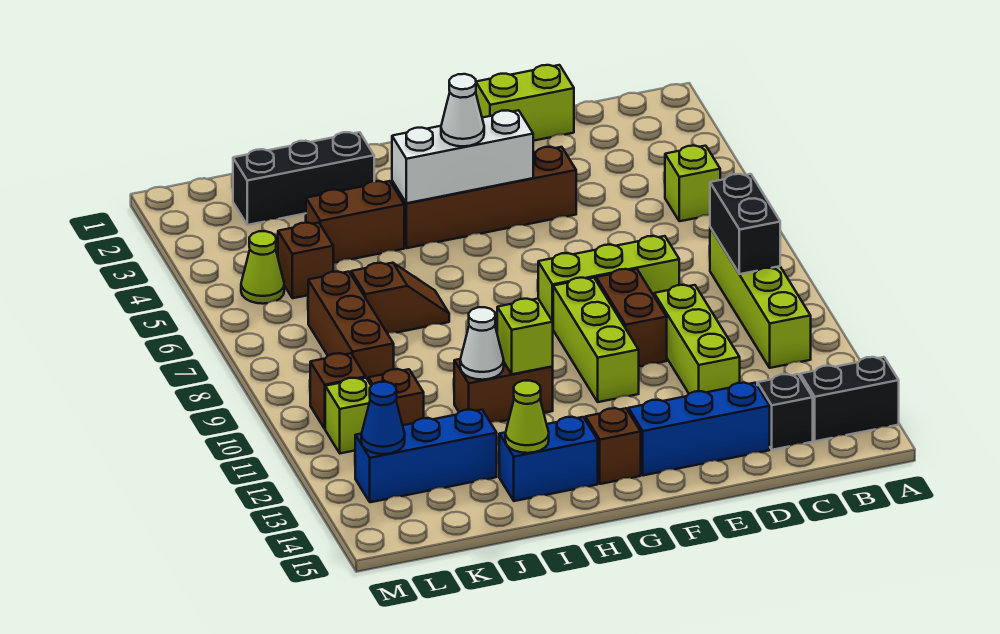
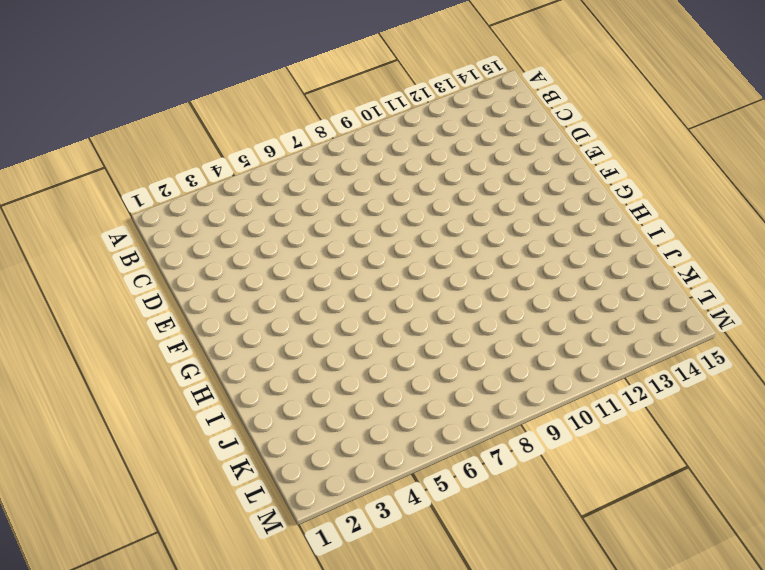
none -> black brick A14:B14 level 1
none -> lime brick B5 level 1
none -> lime brick B8:B11 level 1
none -> black brick C14 level 1

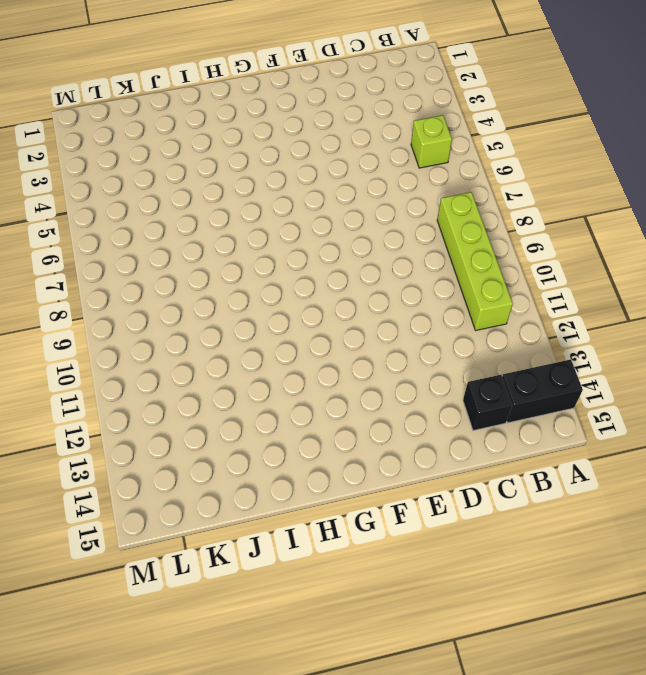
none -> lime brick D1:E1 level 1
none -> lime brick D8:F8 level 1
none -> lime brick D10:D12 level 1
none -> blue brick D14:F14 level 1

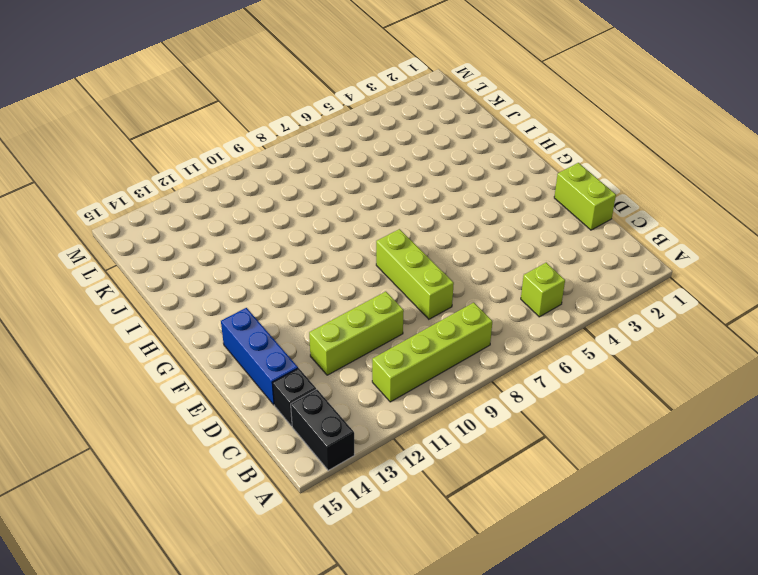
none -> brown brick E4:H4 level 1
none -> brown brick E9:E10 level 1
none -> lime brick F9:F11 level 1
none -> brown brick G14 level 1

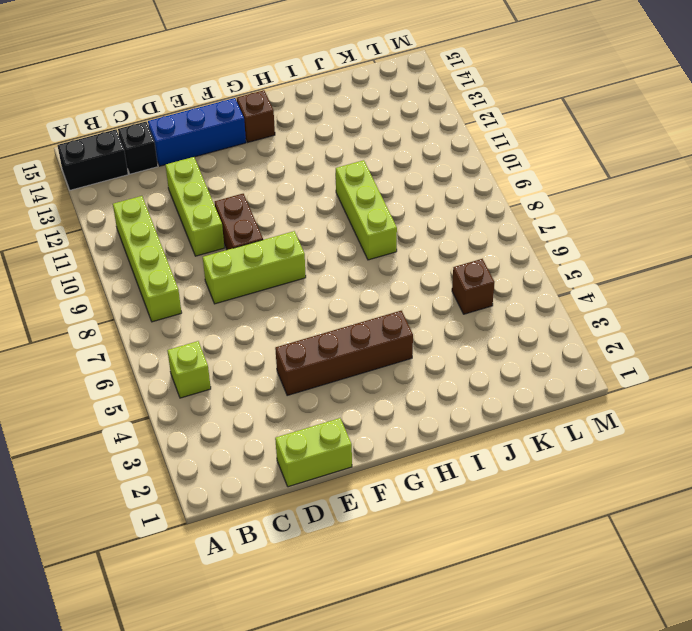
lime brick I8:I10 level 1 -> lime brick F9:F11 level 1
none -> brown brick H11:I11 level 1
none -> blue brick H14:I14 level 1
none -> black brick I2:K2 level 1
none -> brown brick I4:J4 level 1

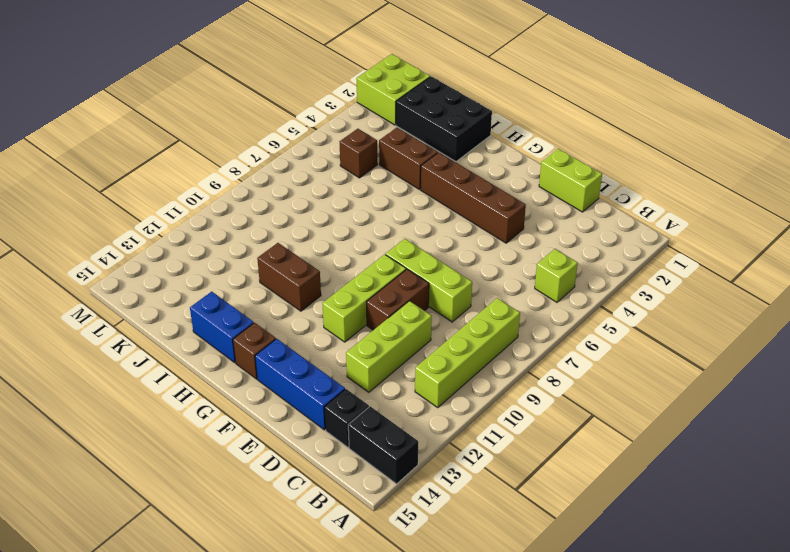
black brick I1:K2 level 1 -> black brick I2:K2 level 1
lime brick L1:M2 level 1 -> none
none -> brown slope I7:J7 level 1 top J
none -> blue brick J13:L13 level 1
none -> brown brick K7:K9 level 1
none -> brown brick K11 level 1

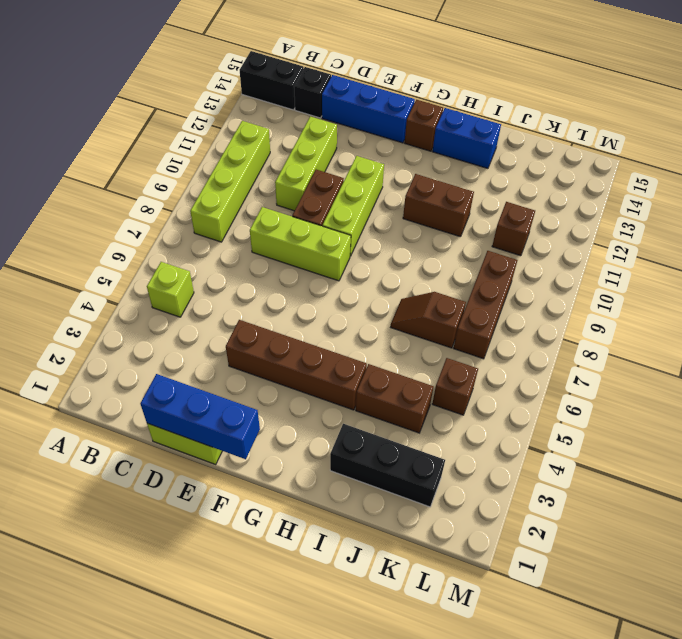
blue brick D1:F1 level 2 -> blue brick J13:L13 level 1
none -> lime cone L5 level 1
none -> brown brick L10 level 1
none -> lime brick L11 level 1
none -> black brick B8:B9 level 2

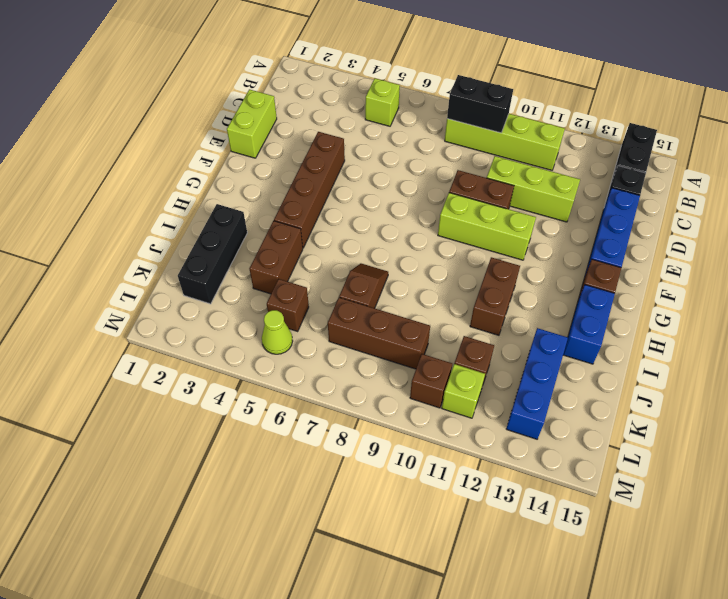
none -> lime brick D8:F8 level 1
none -> white brick F4:H4 level 2
none -> lime brick H11 level 2
none -> white cone I11 level 2

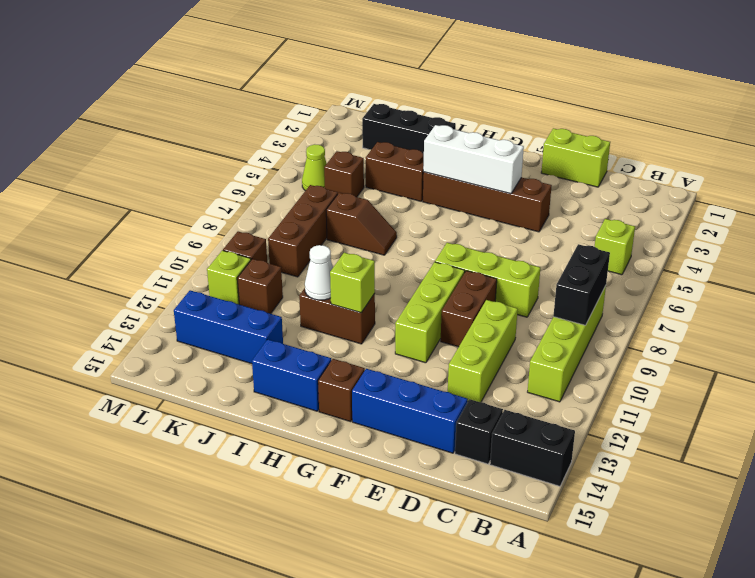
none -> lime cone I14 level 2
none -> blue cone L13 level 2
none -> white cone G4 level 3

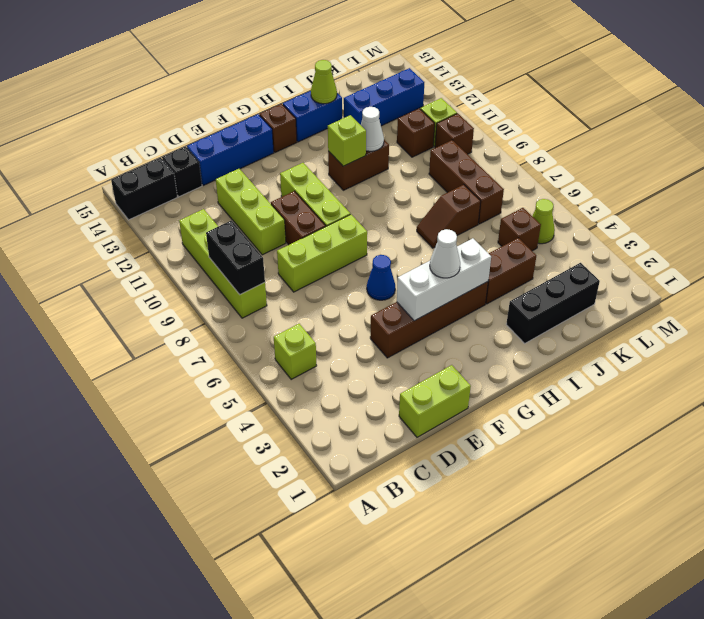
blue cone F6 level 1 -> blue cone L13 level 2

